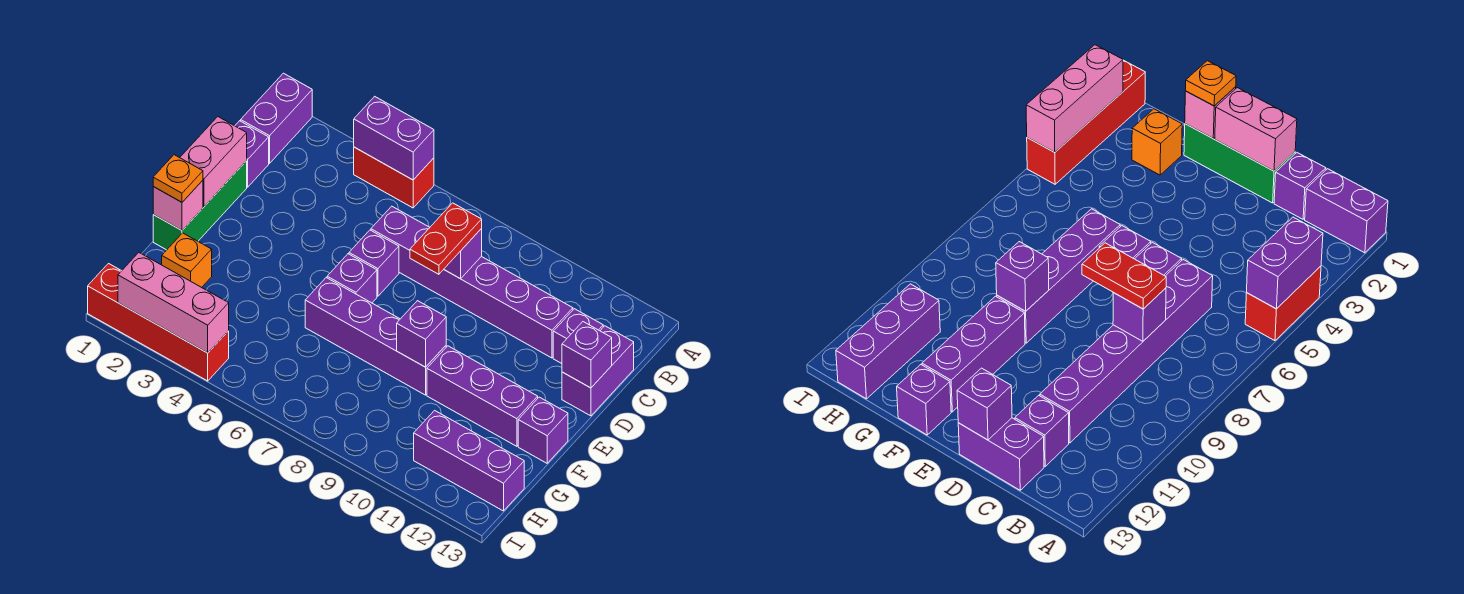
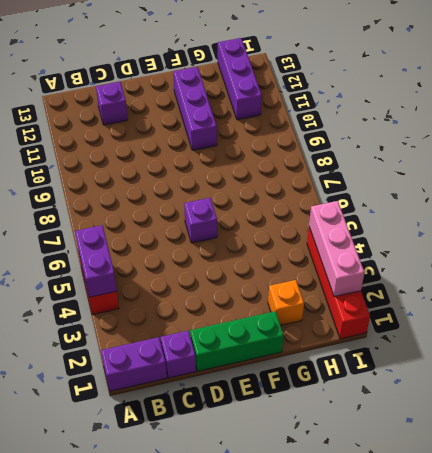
none -> purple brick C6:C11 level 1
none -> purple brick C13:D13 level 1
none -> purple brick D6 level 1

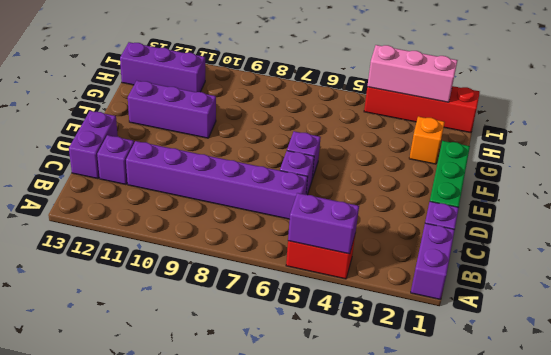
none -> purple brick F6:F9 level 1
none -> purple brick F13 level 1
none -> purple brick C8 level 2

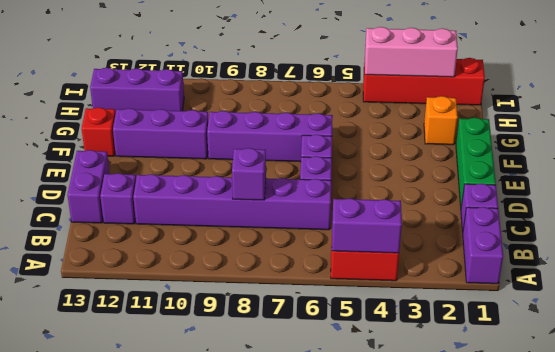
red brick F13 level 1 -> purple brick F13 level 1
none -> pink brick D1:E1 level 2
none -> purple brick D13 level 2
none -> pink brick F1 level 2

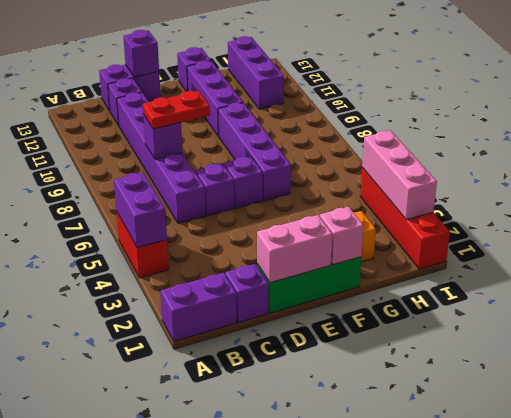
none -> purple brick F9 level 2
none -> orange plate F1 level 3

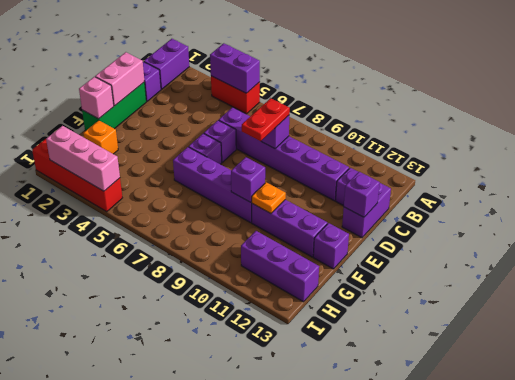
orange plate F10 level 2 -> orange plate F1 level 3

